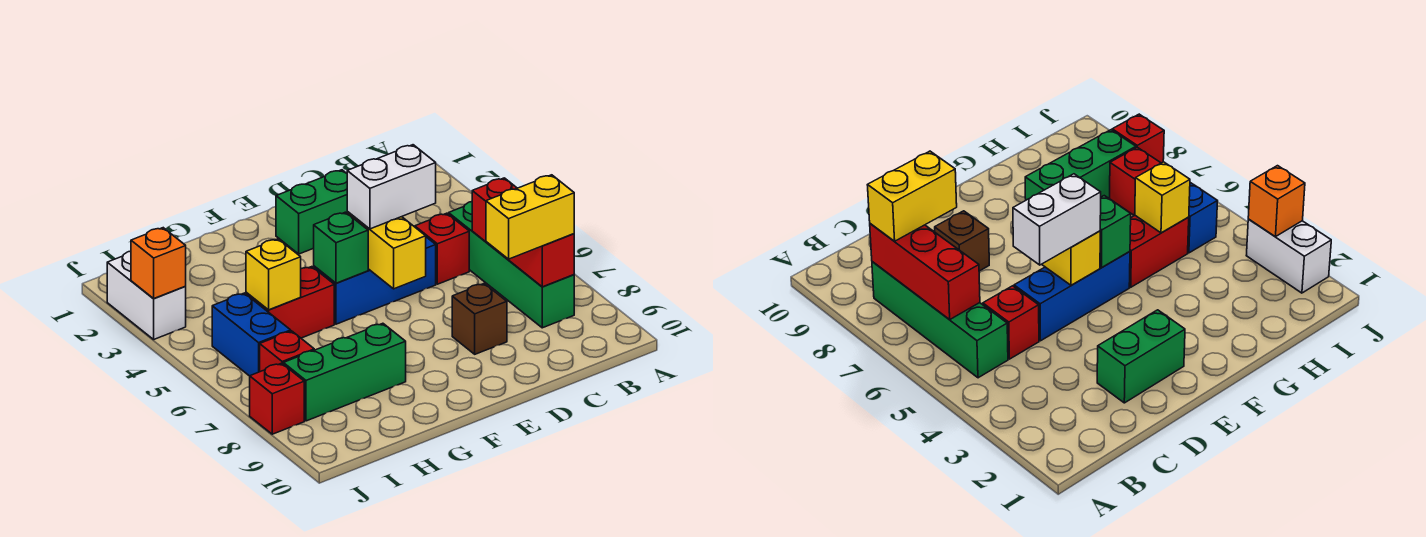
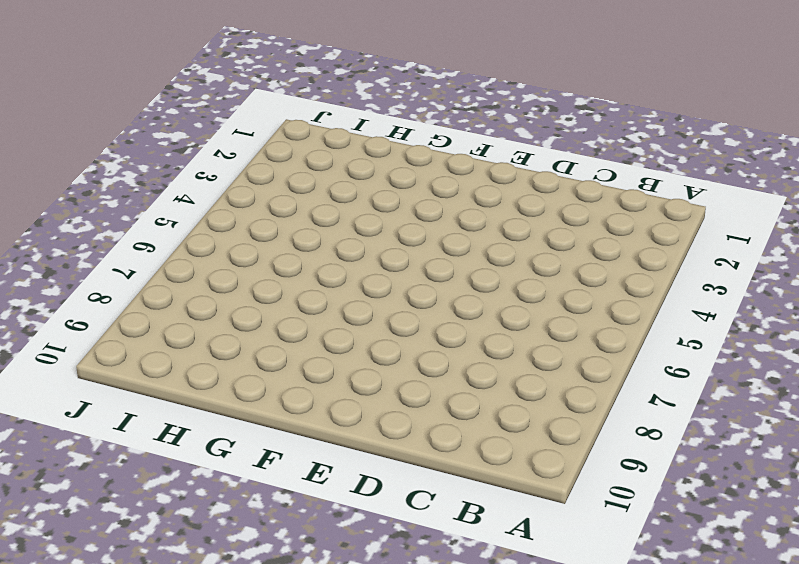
none -> green brick B5:B8 level 1
none -> red brick C5 level 1
none -> green brick D2:E2 level 1

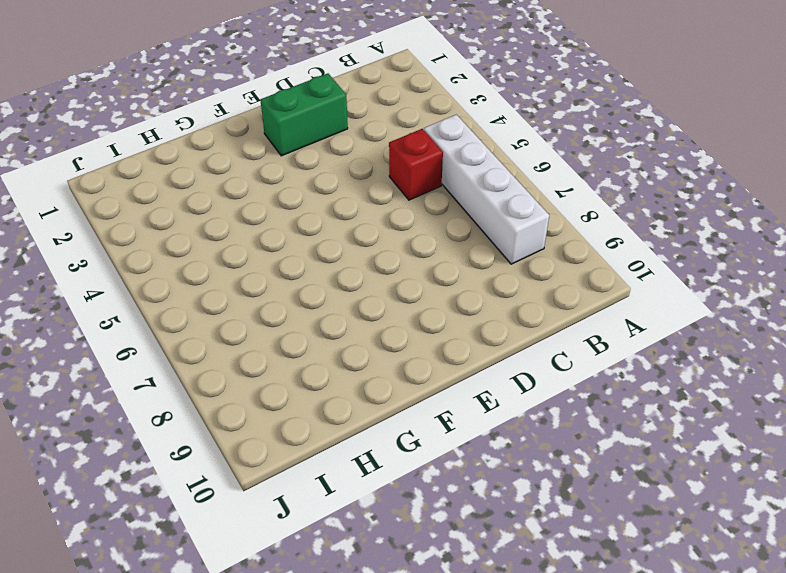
white brick B5:B8 level 1 -> green brick B5:B8 level 1
none -> blue brick D5:F5 level 1
none -> brown brick D8 level 1
none -> red brick G5:H5 level 1

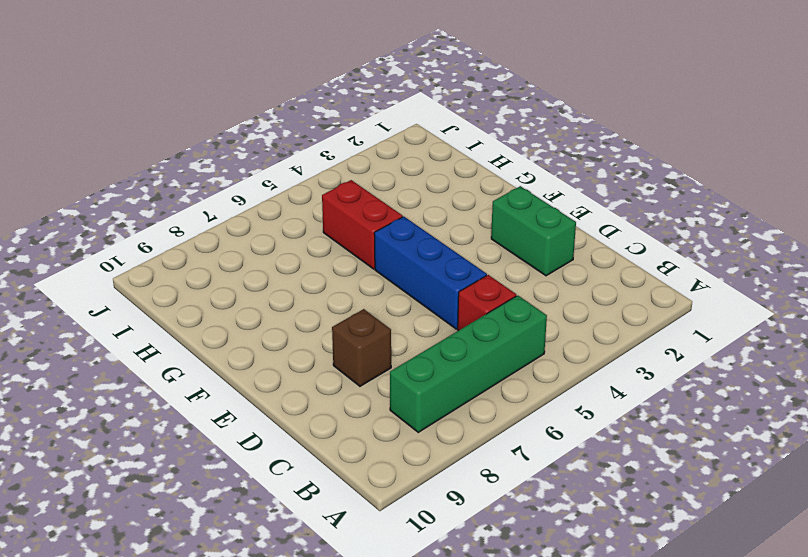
none -> green brick G8:I8 level 1
none -> blue brick I5:I6 level 1
none -> red brick I7 level 1

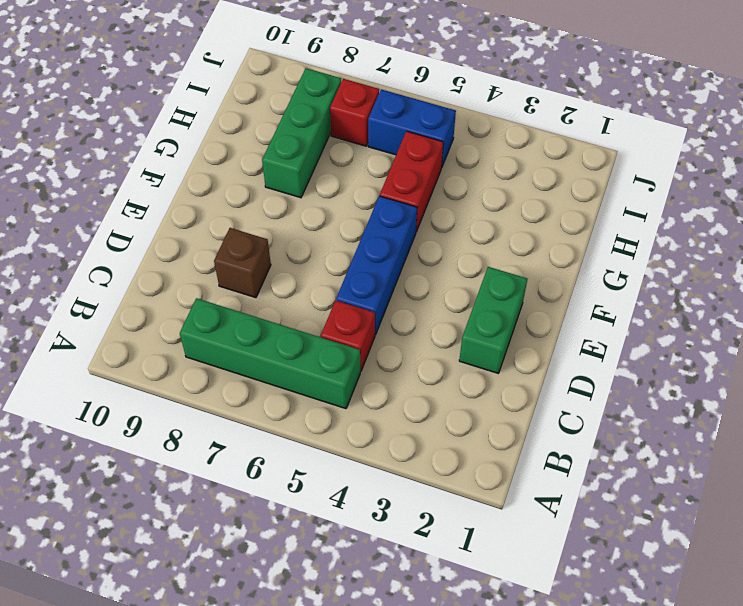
none -> white brick J2:J3 level 1
none -> red brick J8 level 1
none -> red brick B6:B8 level 2

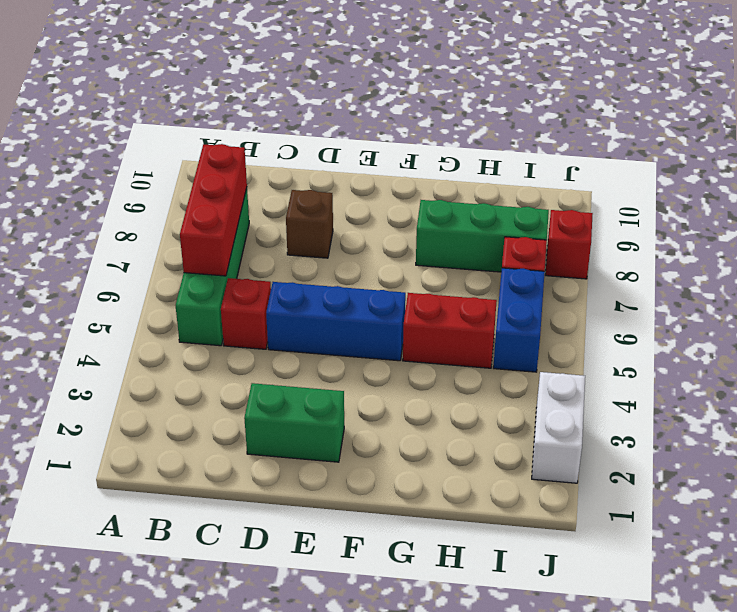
none -> yellow brick E5:E6 level 2
none -> green brick F5 level 2
none -> yellow brick H5 level 2

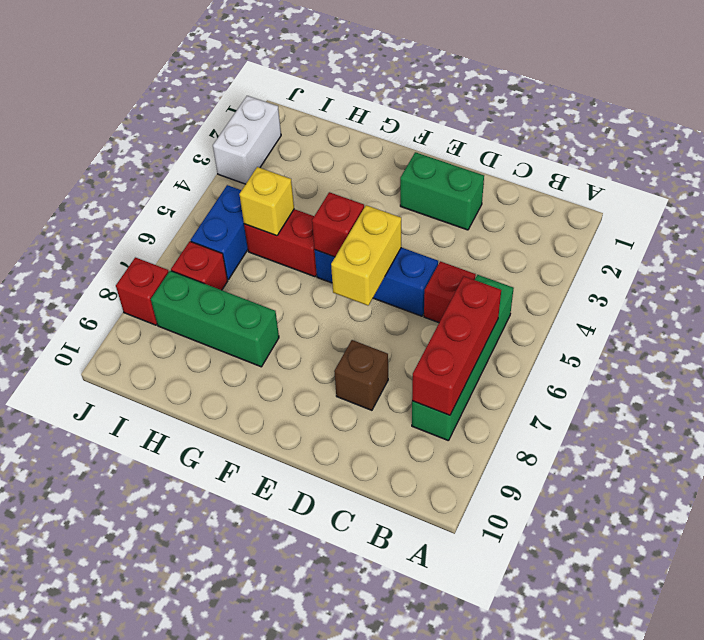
red brick F5 level 2 -> green brick F5 level 2
none -> orange brick J3 level 2
none -> yellow brick B8:C8 level 3
none -> white brick D5:E5 level 3

